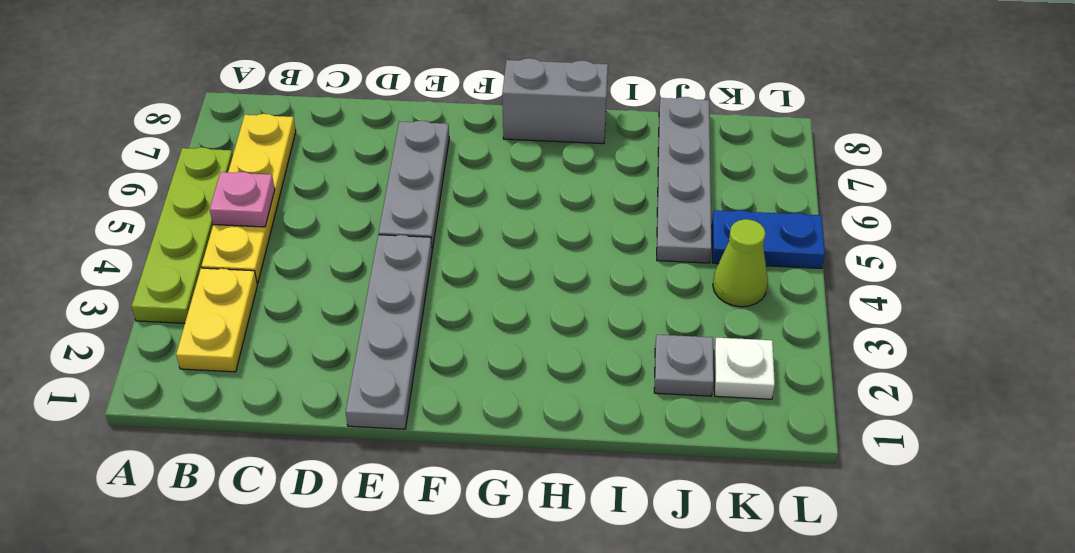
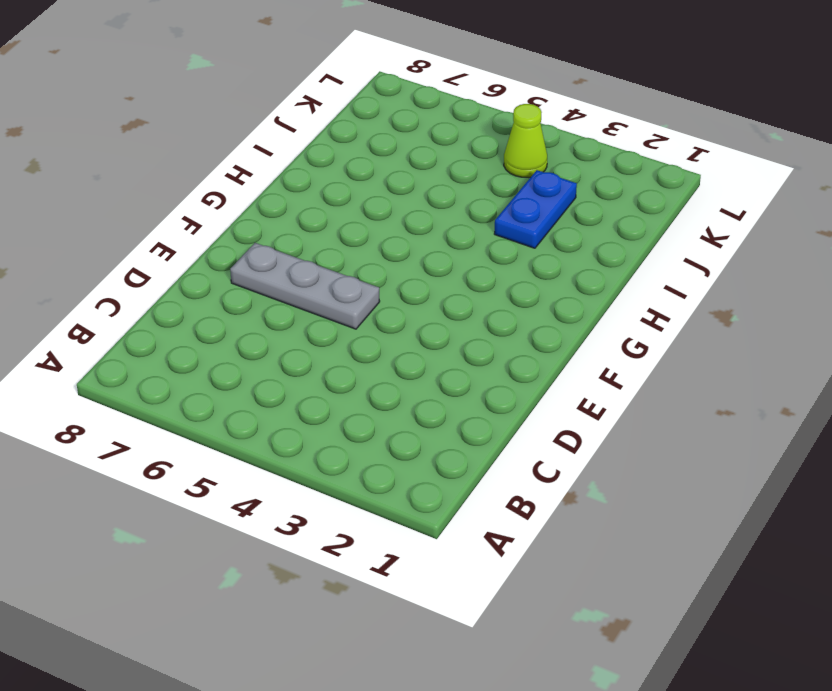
blue plate I3:J3 level 1 -> blue plate K5:L5 level 1
none -> lime plate A3:A6 level 1
none -> yellow plate B2:B3 level 1
none -> yellow plate B4:B7 level 1

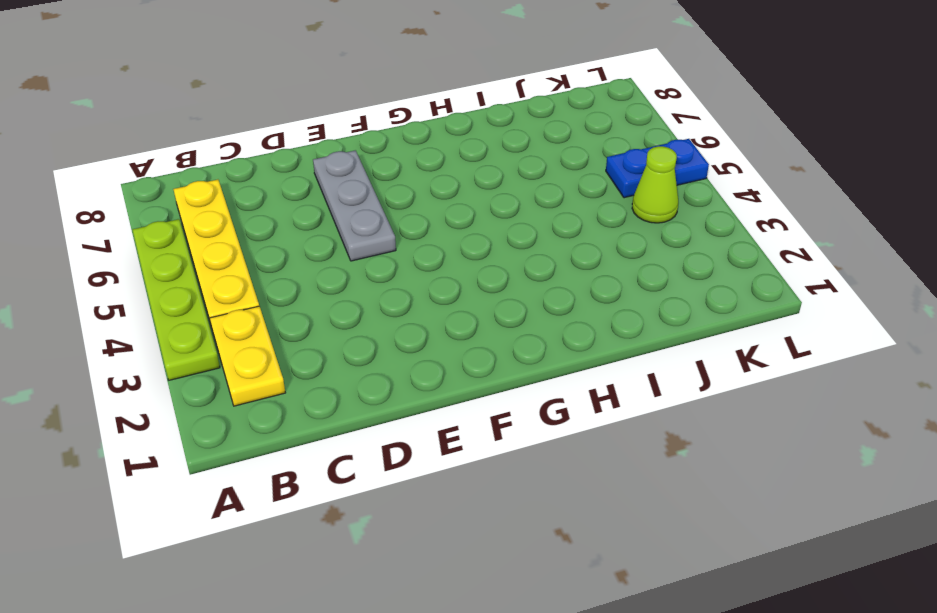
none -> grey plate E1:E4 level 1
none -> grey brick G8:H8 level 1
none -> grey plate J2 level 1

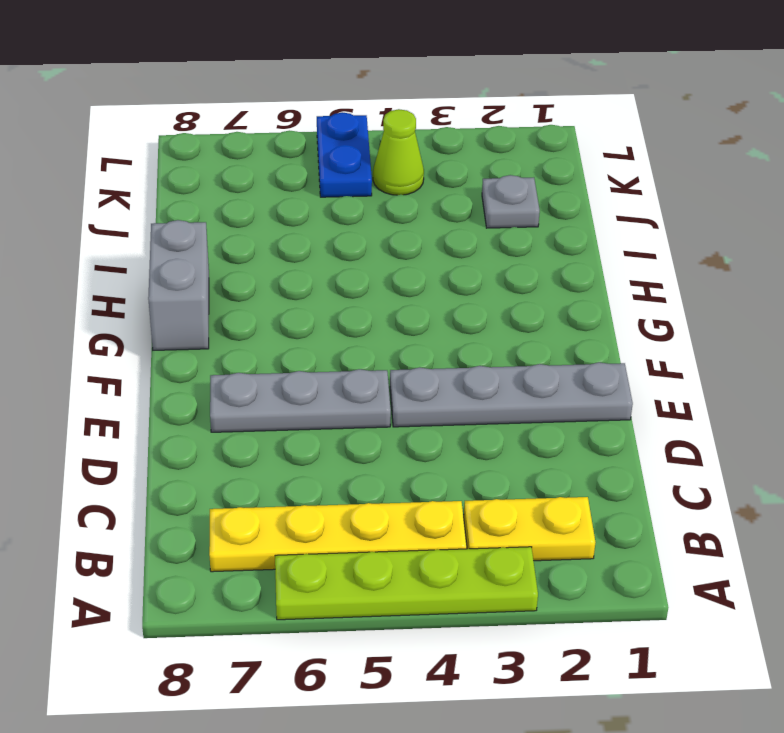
none -> grey plate J5:J8 level 1
none -> white plate K2 level 1
none -> pink plate B5 level 2

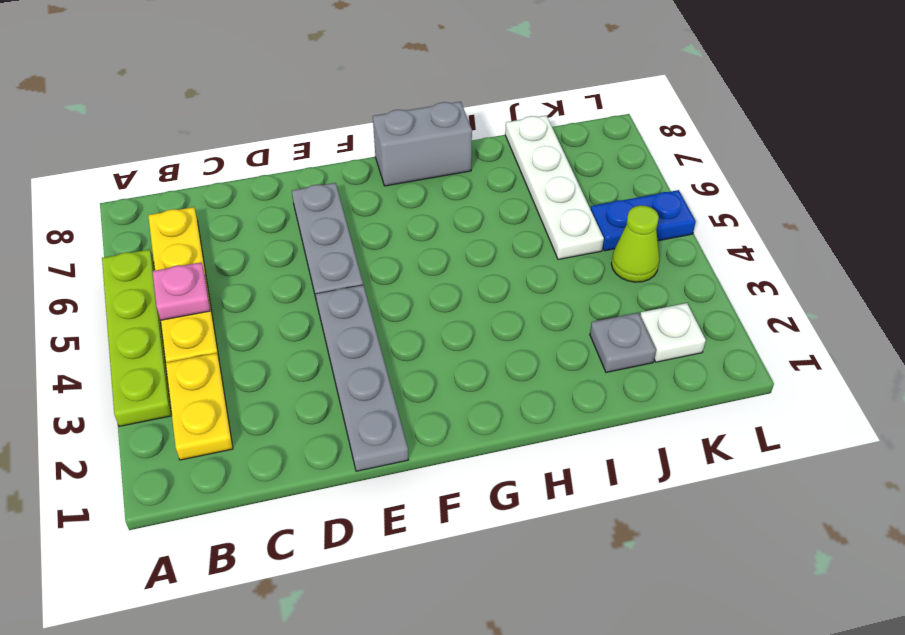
white plate J5:J8 level 1 -> grey plate J5:J8 level 1

